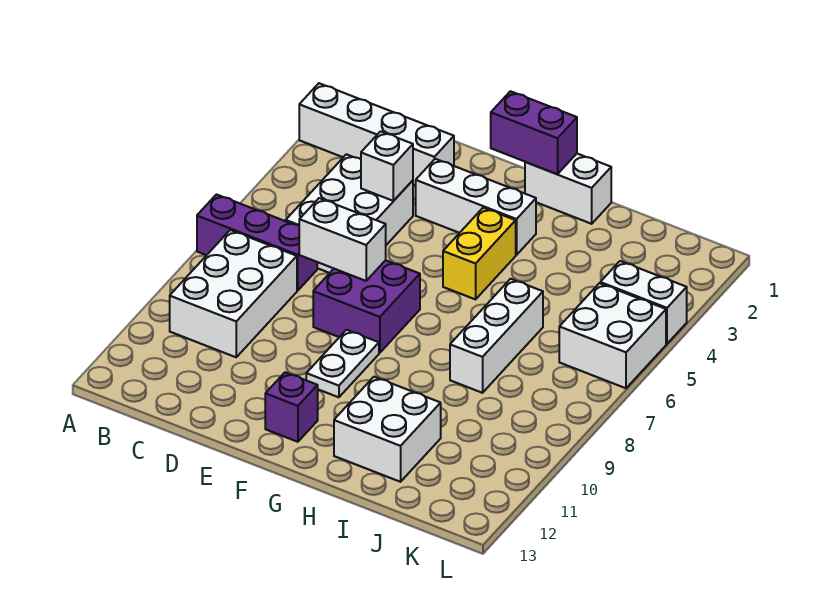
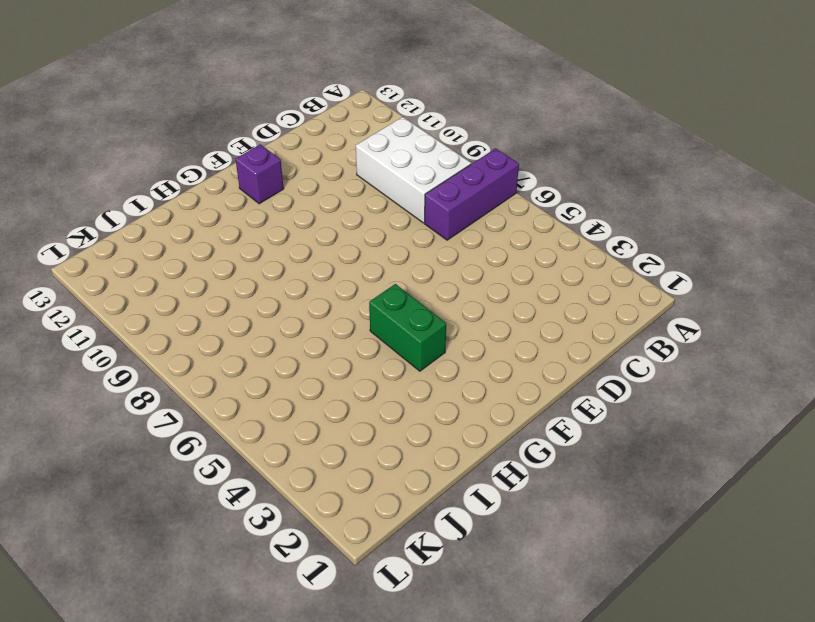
green brick G4:G5 level 1 -> yellow brick G4:G5 level 1
none -> white brick A2:D2 level 1
none -> white brick C4:D6 level 1
none -> white brick E3:G3 level 1

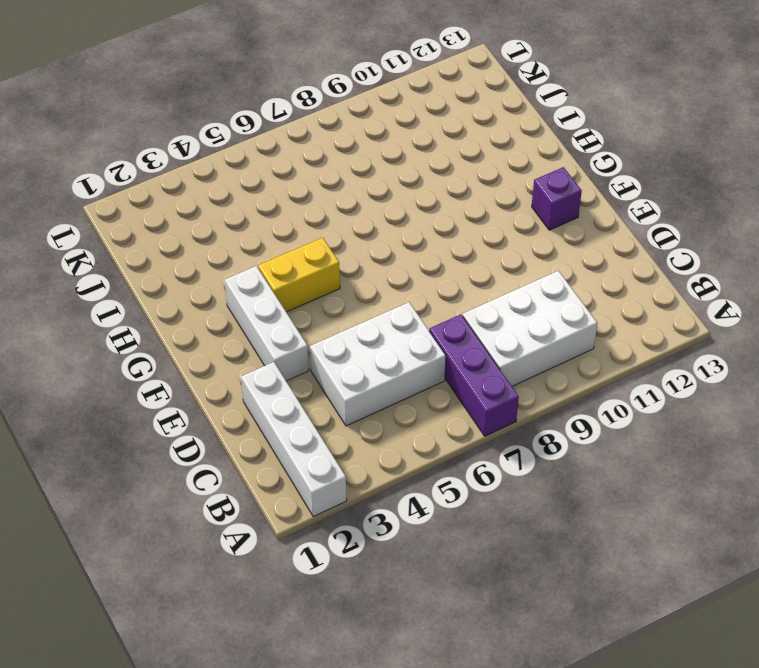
none -> purple brick E7:F8 level 1
none -> white plate F9:F10 level 1
none -> white brick G1:H1 level 1

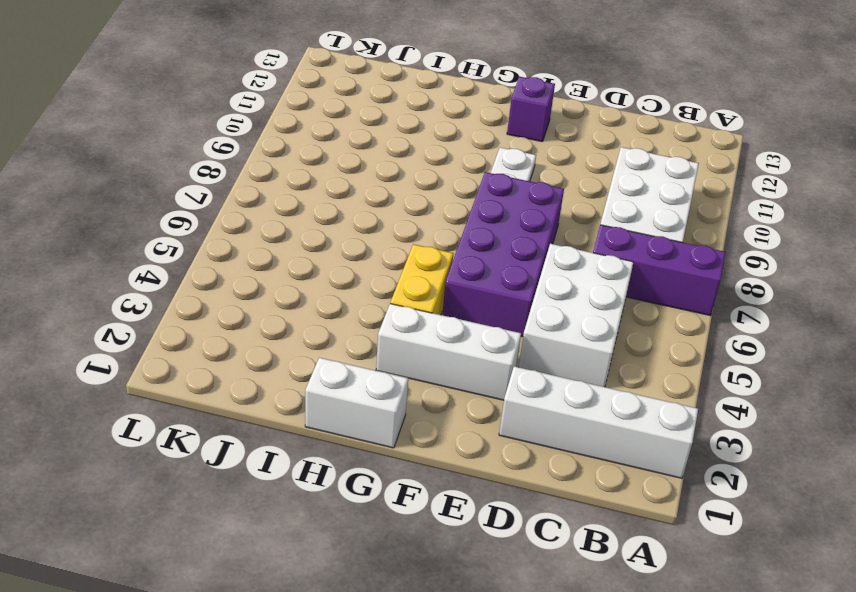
purple brick E5:F8 level 1 -> purple brick E7:F8 level 1
none -> white brick H11:I12 level 1
none -> white brick I6:I8 level 1
none -> white brick K4:L4 level 1

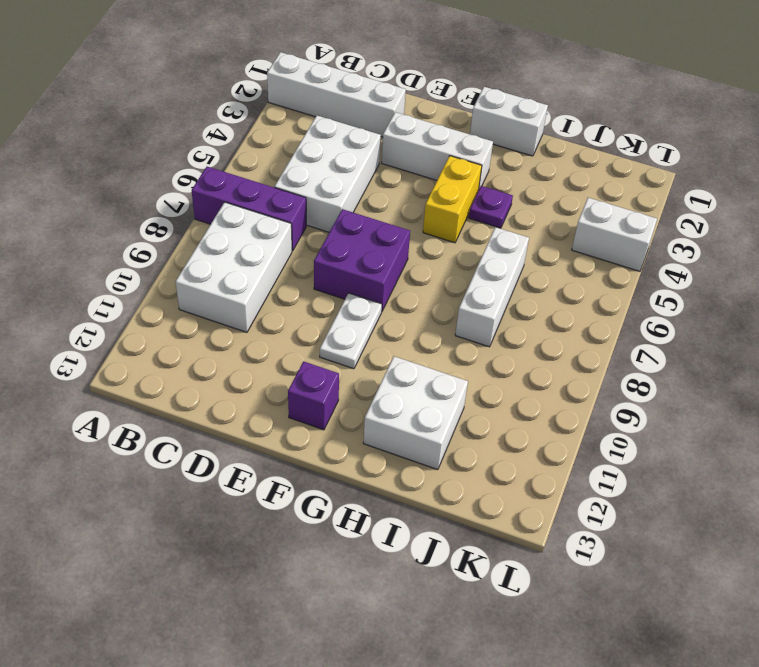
purple plate H4 level 1 -> none
none -> white brick K5:L6 level 1
none -> white brick D4 level 2
none -> white brick D7:E7 level 2

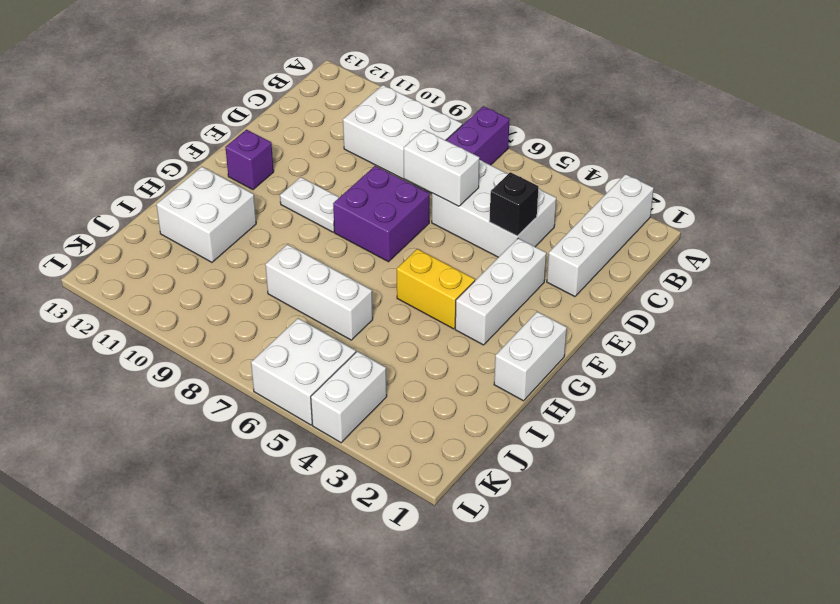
black brick D4 level 2 -> white brick D4 level 2
white brick D6:D7 level 2 -> white brick D7:E7 level 2
none -> purple brick F1:G1 level 2

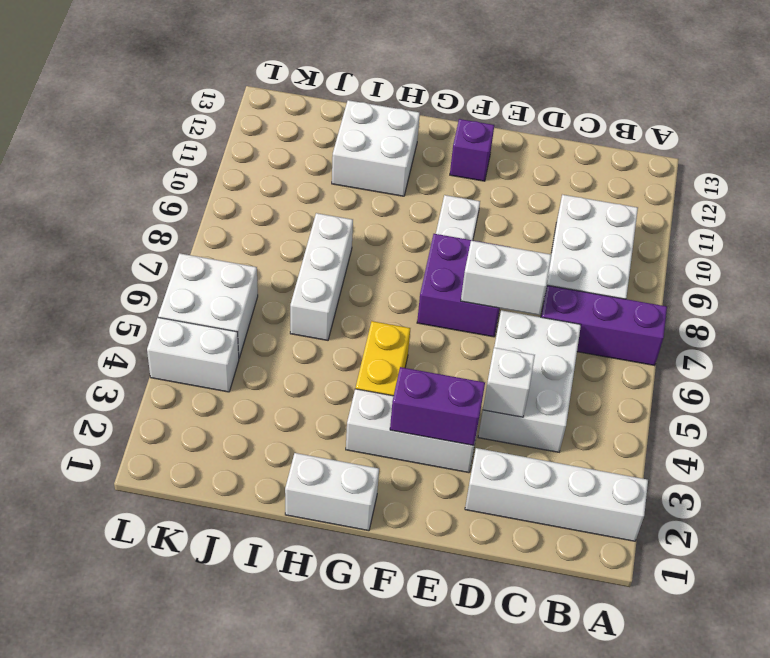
purple brick E3:F3 level 2 -> purple brick F1:G1 level 2

